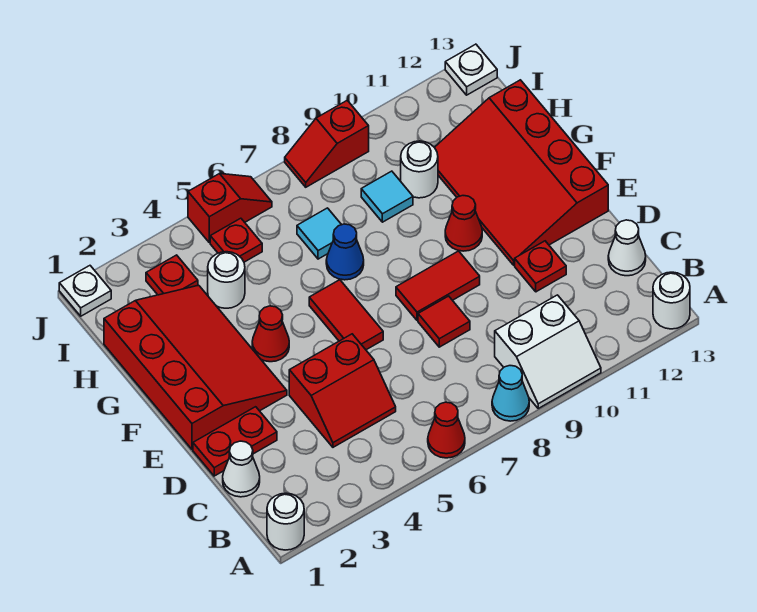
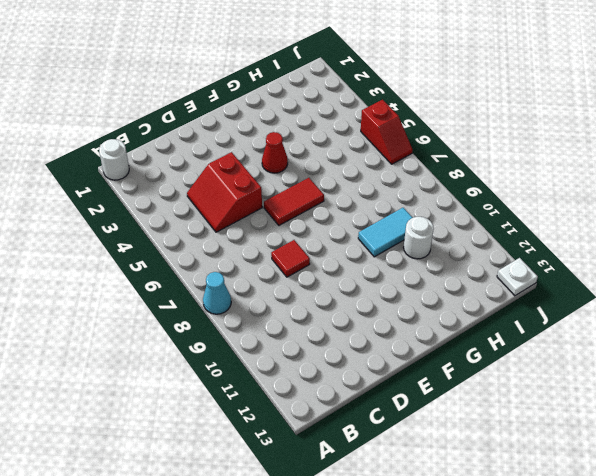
cyan tile G9:H9 level 1 -> cyan tile H9 level 1
none -> red cone A6 level 1
none -> white slope A9:B10 level 1 top B
none -> white round brick A13 level 1

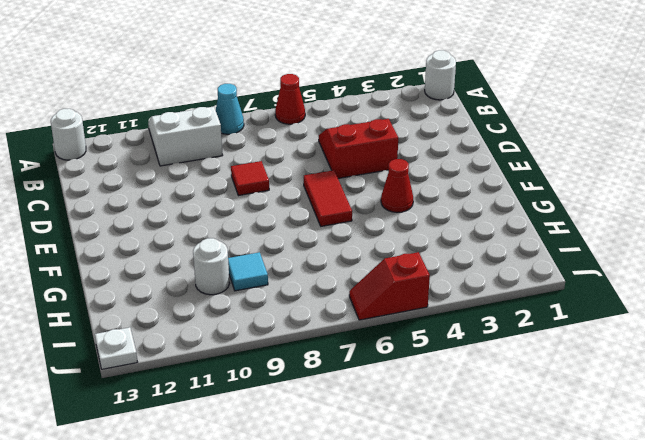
none -> white cone C1 level 1
none -> white cone C13 level 1
none -> red plate D1:D2 level 1

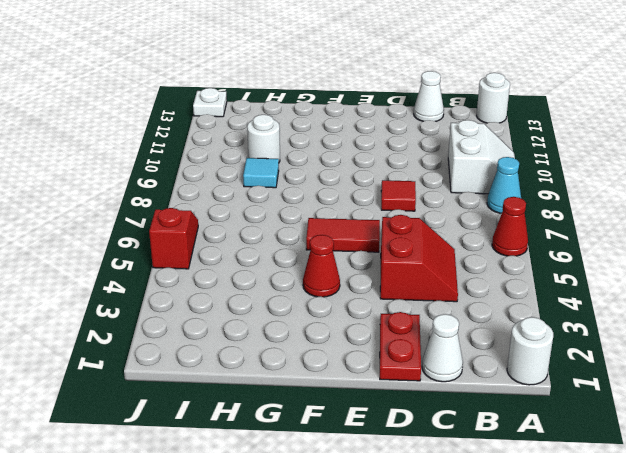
none -> red plate D11 level 1
none -> red slope E1:H3 level 1 top 1
none -> red tile E8:E9 level 1

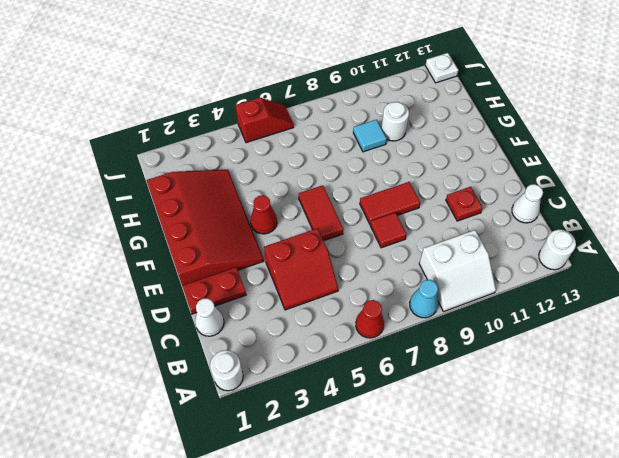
none -> red slope E11:H13 level 1 top 13
none -> red cone F10 level 1
none -> blue cone G7 level 1

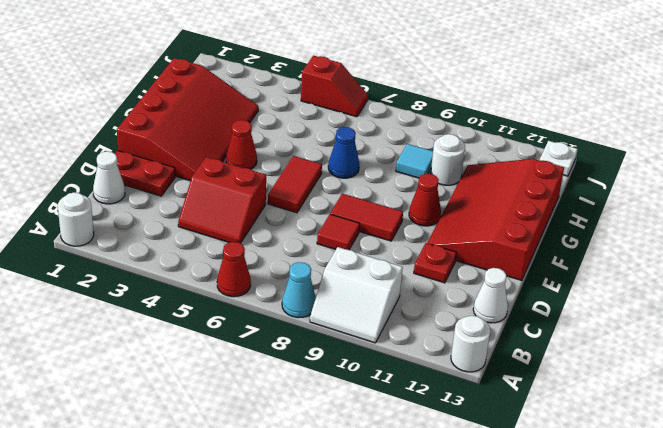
none -> white round brick H4 level 1
none -> cyan tile H7 level 1
none -> red plate I3 level 1

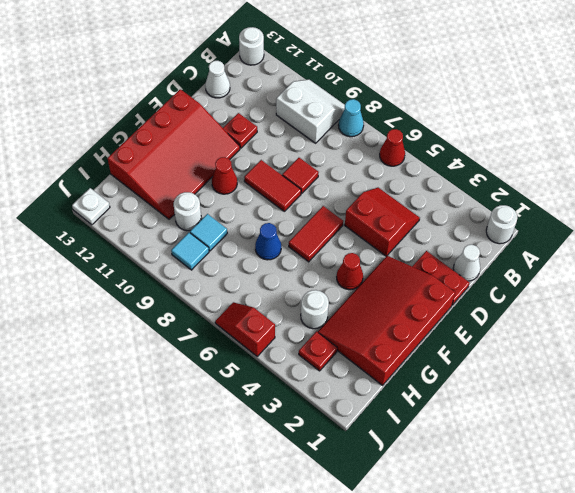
cyan tile I9 level 1 -> cyan tile H7 level 1
none -> red plate I5 level 1
none -> white plate J1 level 1
none -> red slope J8:J9 level 1 top 9

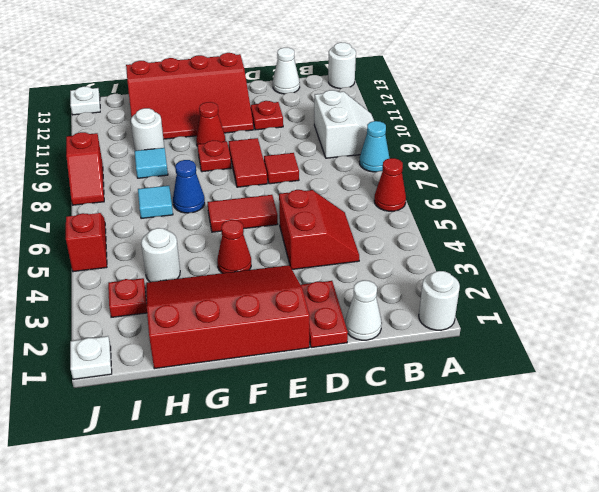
red plate F9 level 1 -> red plate I5 level 1

